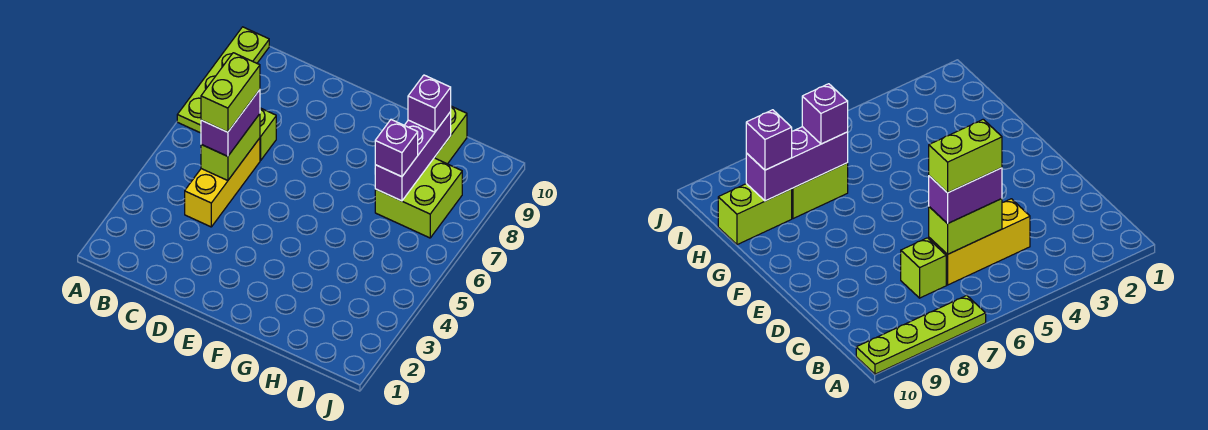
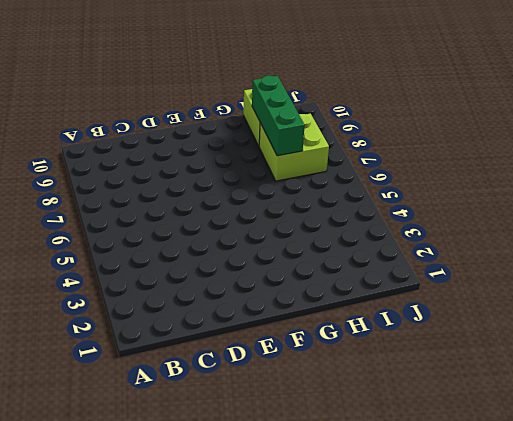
green brick H7:H9 level 2 -> purple brick H7:H9 level 2
none -> lime plate A7:A10 level 1
none -> yellow brick C4:C6 level 1

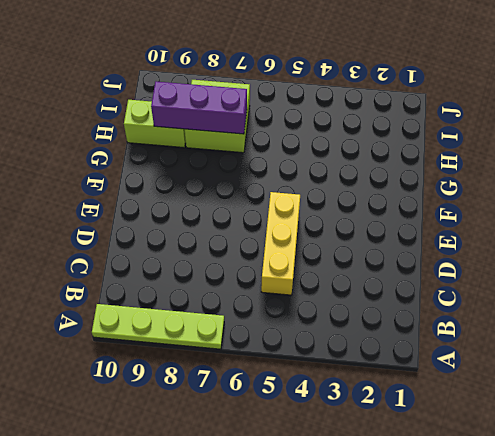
yellow brick C5:E5 level 1 -> yellow brick C4:C6 level 1
none -> lime brick C7 level 1
none -> lime brick C5:C6 level 2

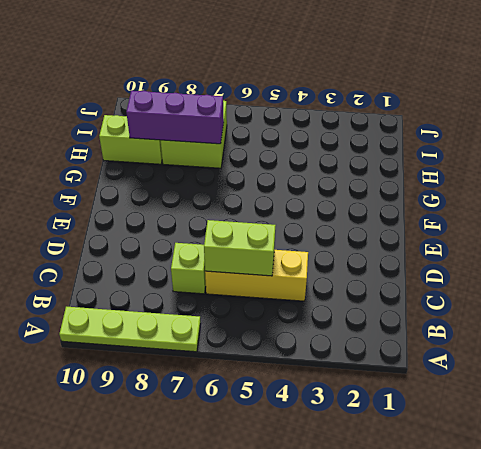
none -> purple brick C5:C6 level 3
none -> purple brick H7 level 3

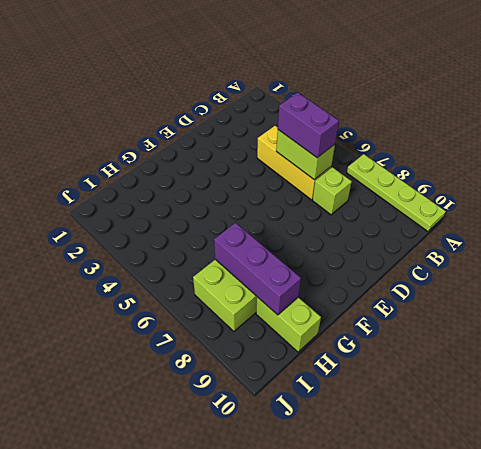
none -> purple brick H7 level 3
none -> purple brick H9 level 3

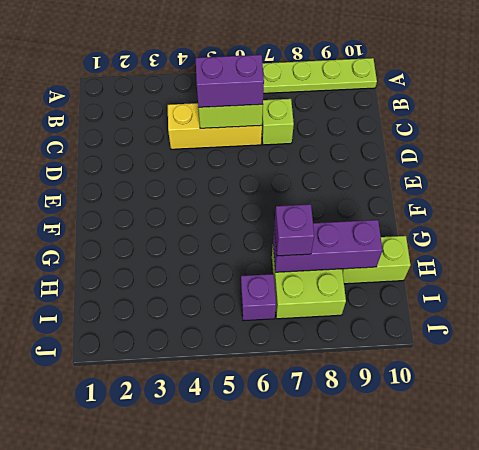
purple brick I6 level 1 -> purple brick H9 level 3
none -> lime brick C5:C6 level 4

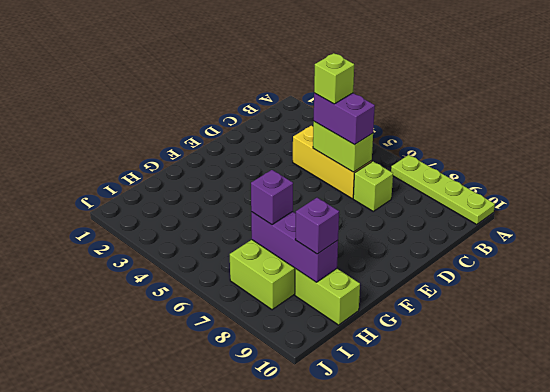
lime brick C5 level 4 -> lime brick C5:C6 level 4

